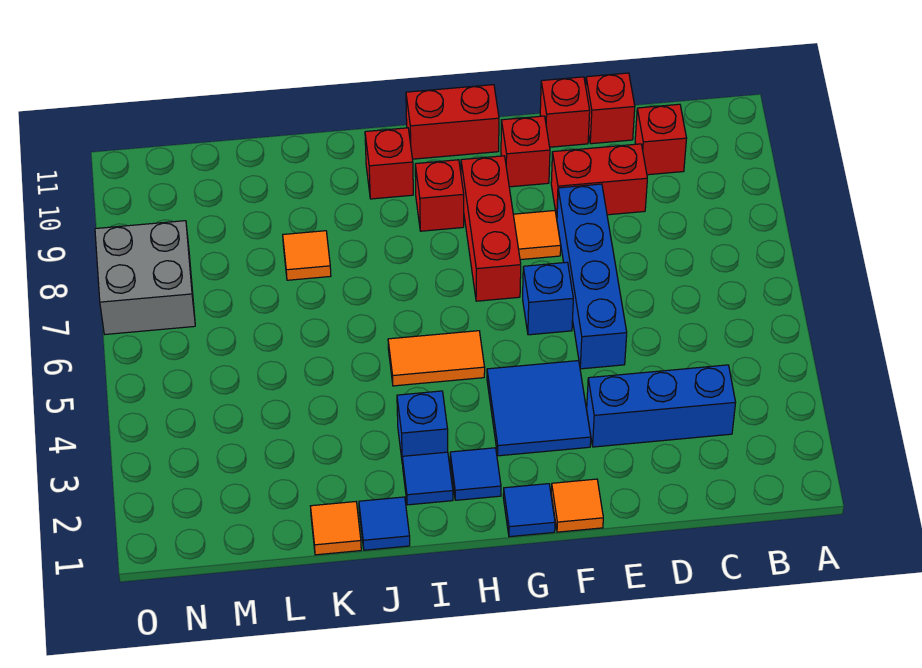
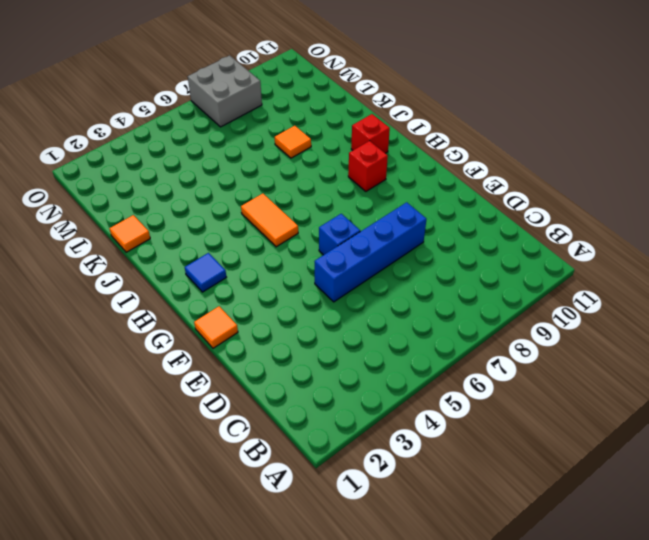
none -> blue brick C3:E3 level 1
none -> red brick C10 level 1
none -> red brick D9:E9 level 1

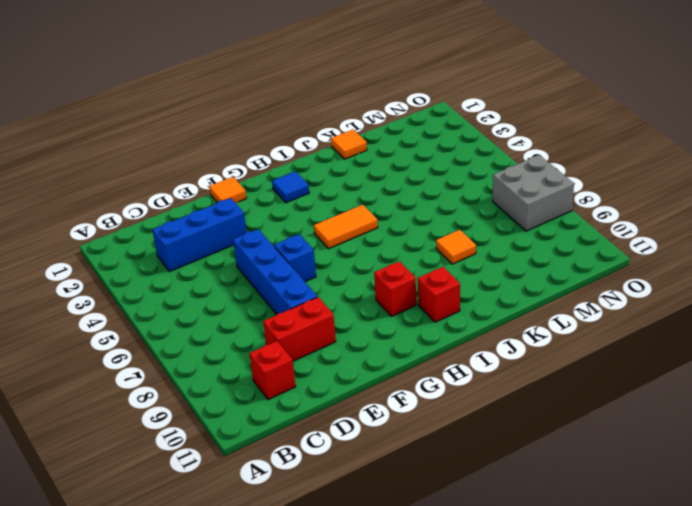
none -> red brick D11 level 1
none -> red brick E11 level 1
none -> blue tile F3:G4 level 1

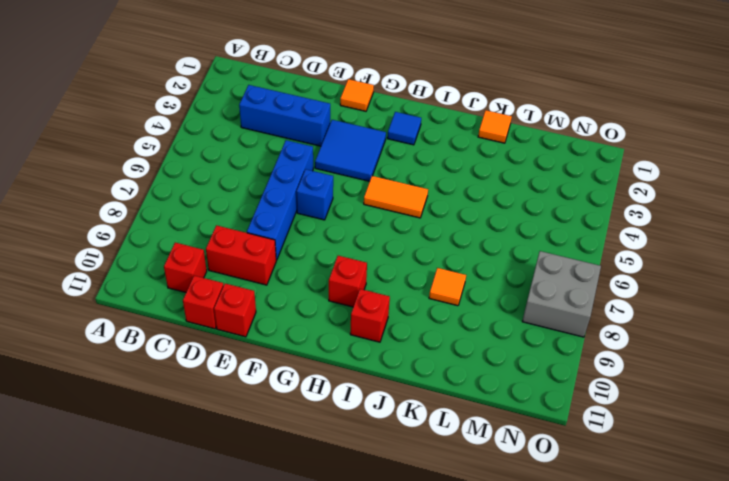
none -> orange tile F8 level 1
none -> red brick F10 level 1
none -> blue tile G1 level 1

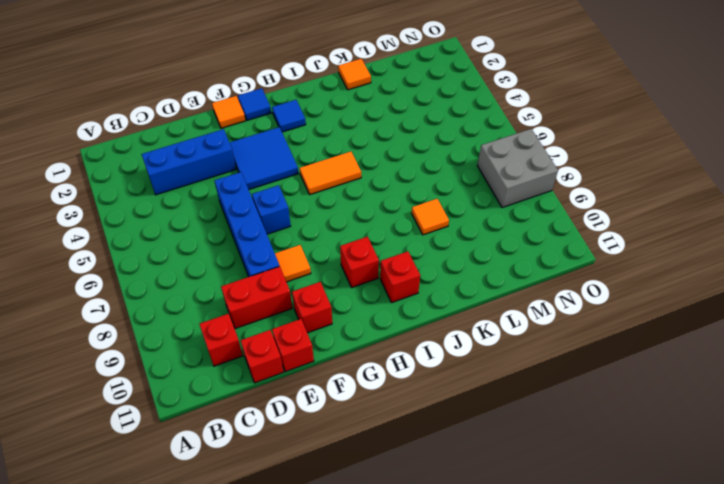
none -> red brick G7:G9 level 1
none -> red brick G11:H11 level 1
none -> blue tile I2 level 1

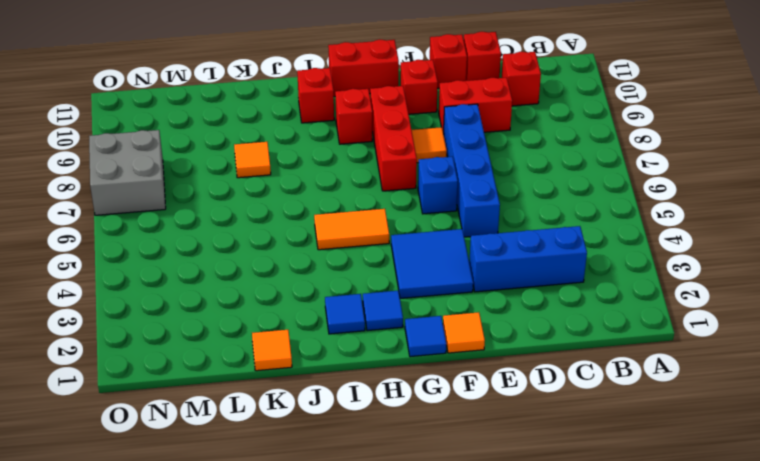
none -> blue brick I3 level 1
none -> blue tile J1 level 1

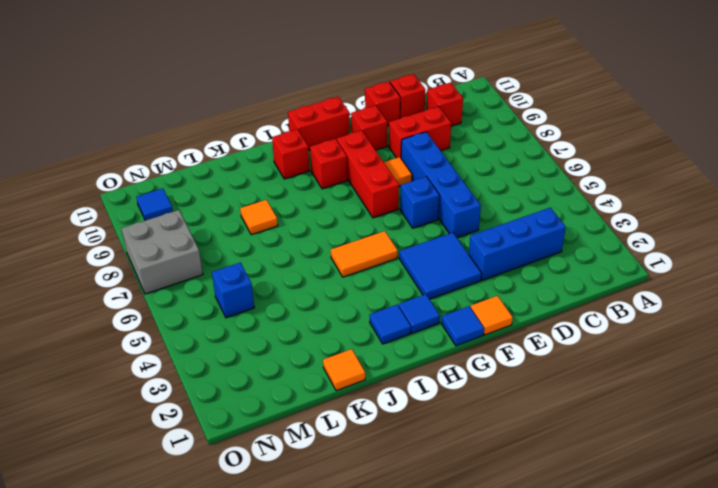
blue brick M5 level 1 -> blue brick I3 level 1
blue tile N10 level 1 -> blue tile J1 level 1

